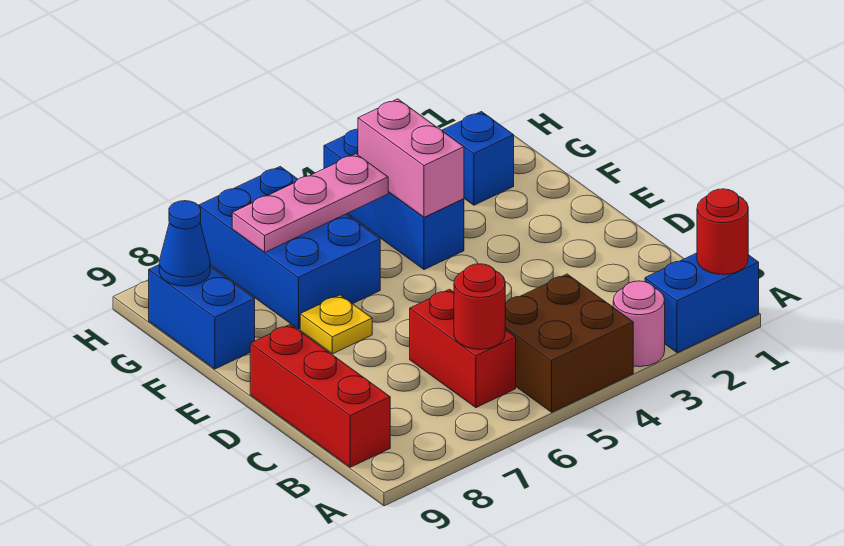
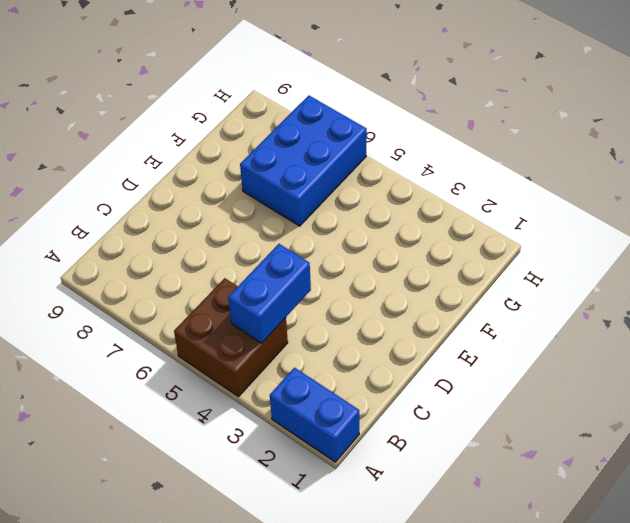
blue brick B4:C4 level 2 -> blue brick F9:G9 level 1
none -> pink round brick A3 level 1
none -> red brick B6:C6 level 1
none -> red brick B9:D9 level 1

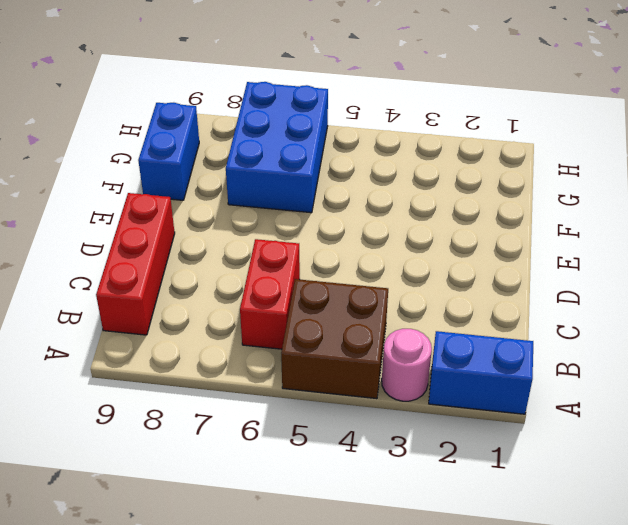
none -> yellow plate E7 level 1
none -> blue brick F4:H4 level 1
none -> blue brick G2 level 1

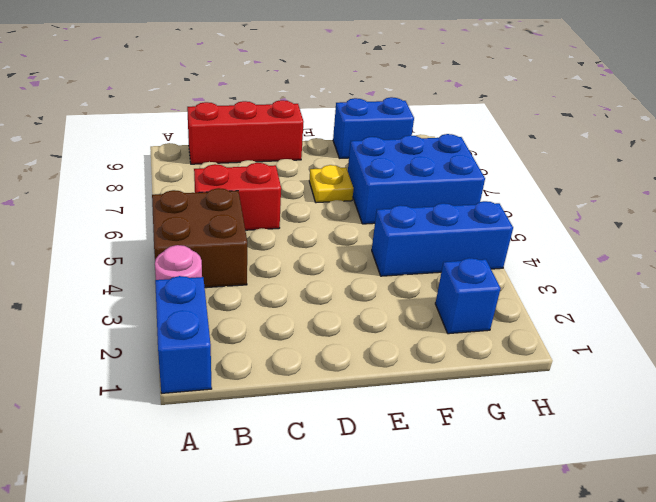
none -> red round brick A1 level 2
none -> red round brick B6 level 2
none -> pink brick F4:G4 level 2

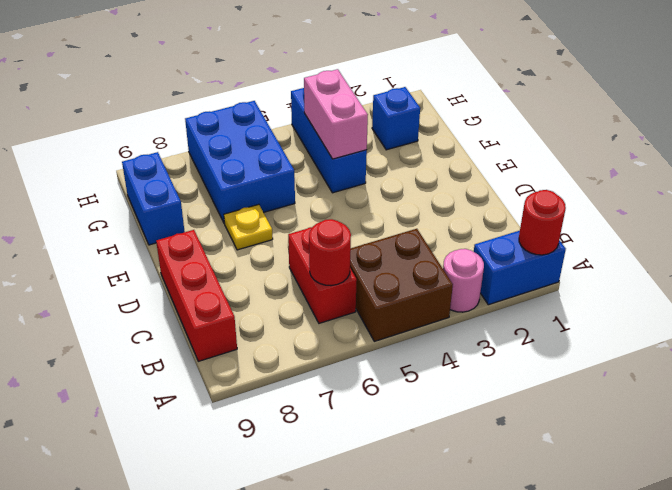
none -> pink plate G5:G7 level 2
none -> blue cone G9 level 2

